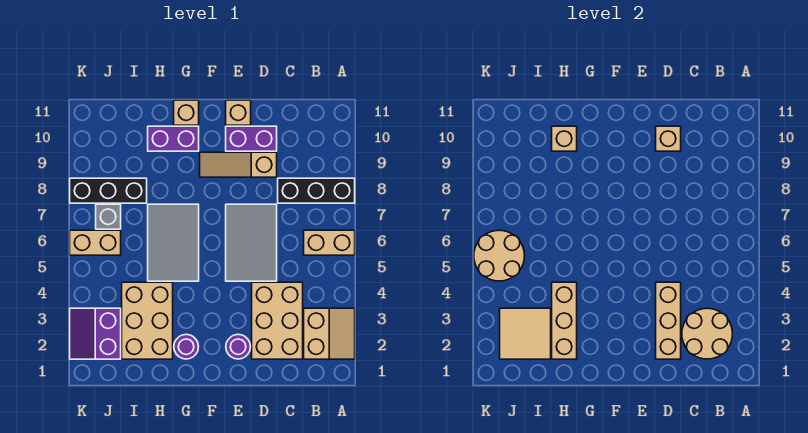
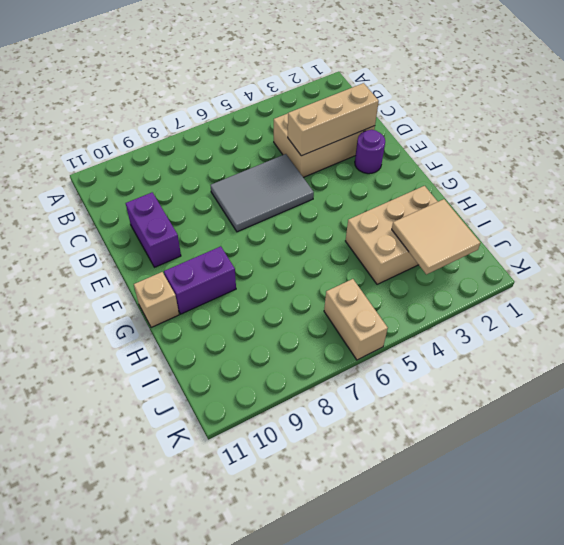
purple brick G9:G10 level 1 -> purple brick G10:H10 level 1
none -> tan slope A2:B3 level 1 top B
none -> tan brick A6:B6 level 1
none -> black brick A8:C8 level 1

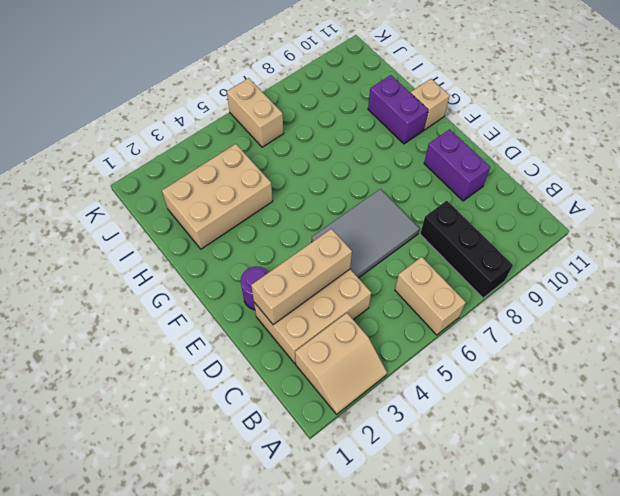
none -> tan slope D9:F9 level 1 top D
none -> tan brick E11 level 1
none -> purple round brick G2 level 1

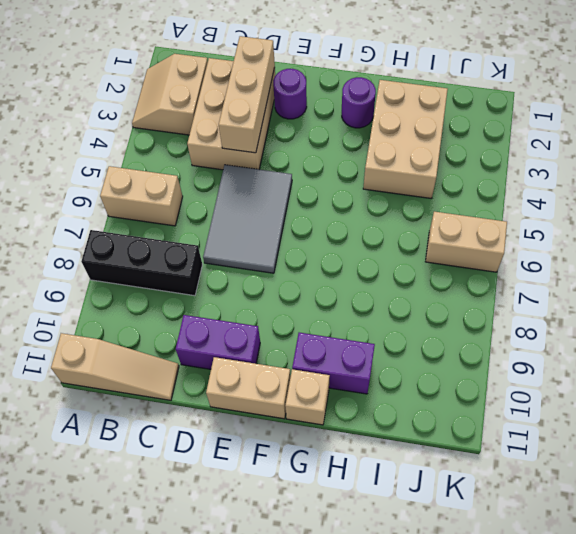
tan slope A11:C11 level 1 top A -> tan slope D9:F9 level 1 top D
tan brick E11:F11 level 1 -> tan brick E11 level 1
none -> grey tile G5:H7 level 1
none -> black brick I8:K8 level 1
none -> purple slope J2:K3 level 1 top J

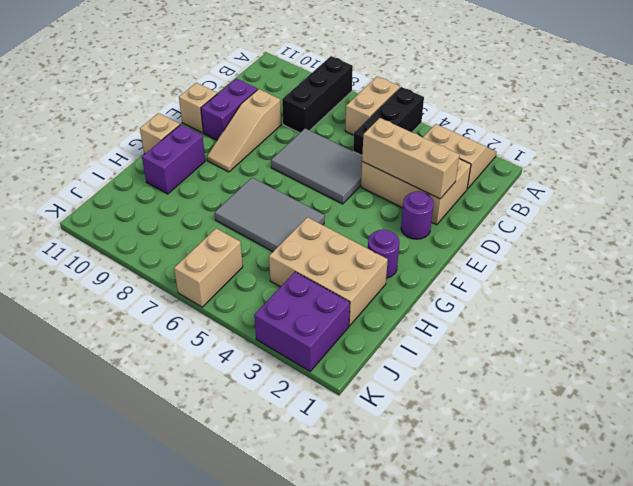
black brick A5:C5 level 1 -> black brick I8:K8 level 1
purple brick J2:K3 level 1 -> purple slope J2:K3 level 1 top J
none -> grey brick J7 level 1
none -> tan round brick B2:C3 level 2
none -> tan brick D10 level 2

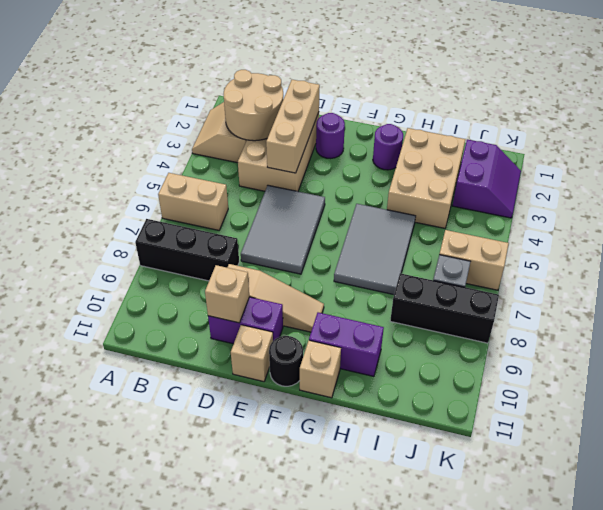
black round brick F11 level 1 -> none
none -> tan brick H2:H4 level 2
none -> tan brick H10 level 2
none -> tan tile I2:J3 level 2

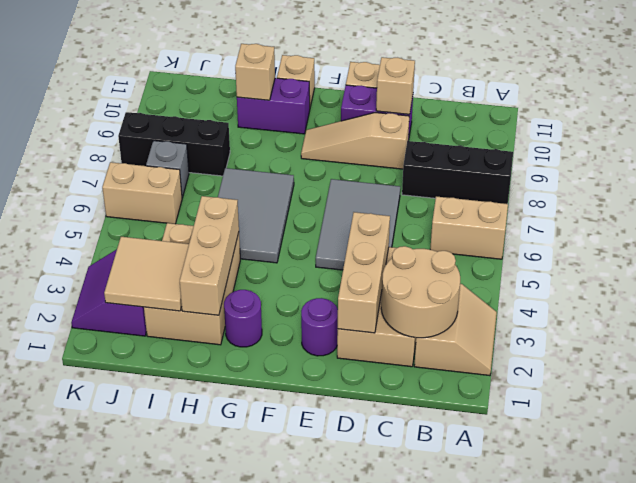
none -> tan round brick J5:K6 level 2

